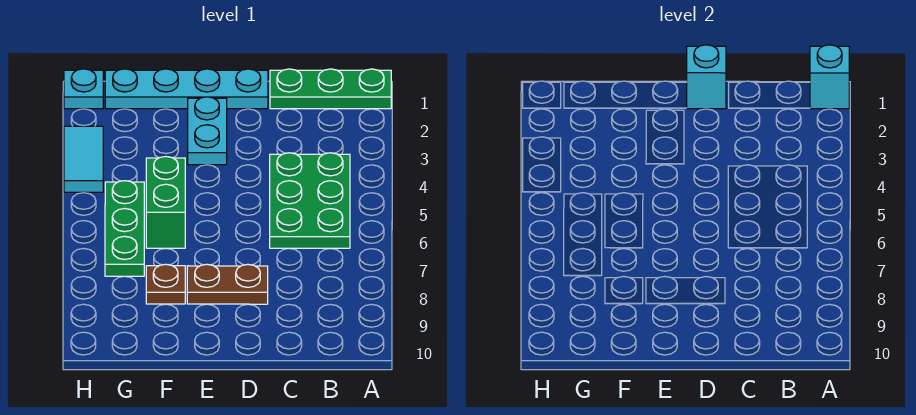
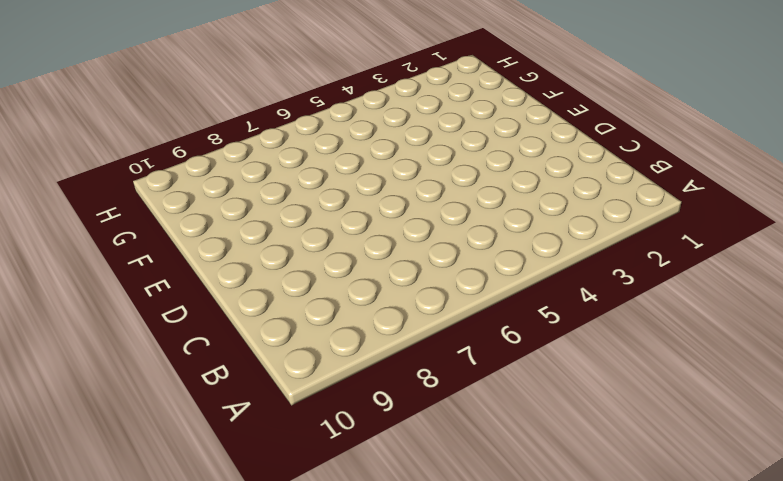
none -> green plate A1:C1 level 1
none -> green plate B4:C6 level 1
none -> cyan plate D1:G1 level 1

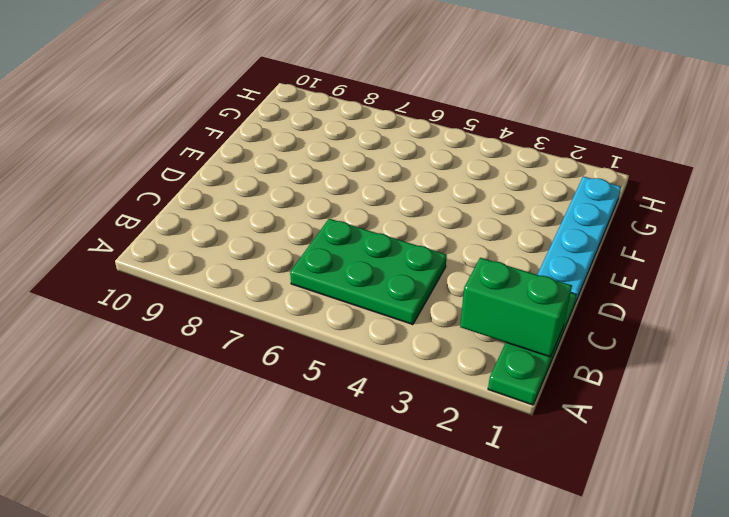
green brick B1:B2 level 2 -> green brick F5:F6 level 1
none -> brown plate D8:E8 level 1
none -> cyan plate E2:E3 level 1
none -> brown plate F8 level 1

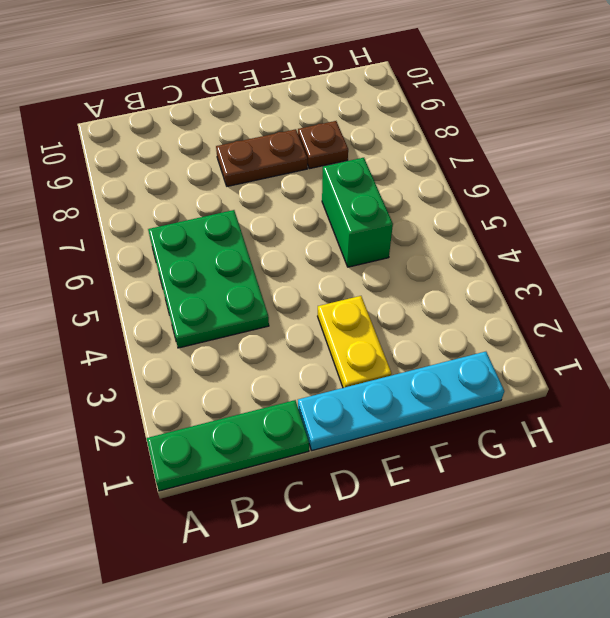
yellow plate E2:E3 level 1 -> cyan plate E2:E3 level 1
none -> green plate G5:G7 level 1
none -> cyan plate H1 level 1
none -> cyan tile H3:H4 level 1

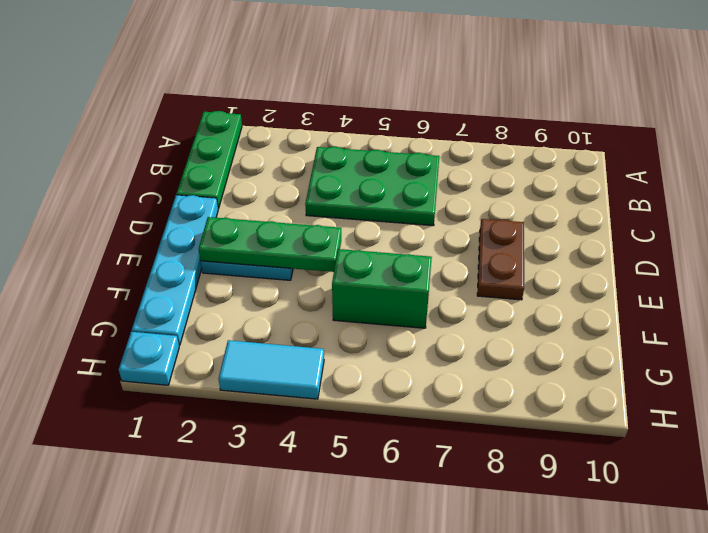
green plate E2:E4 level 2 -> green plate G5:G7 level 1
none -> brown plate F8 level 1
none -> cyan brick A1 level 2
none -> cyan brick D1 level 2

